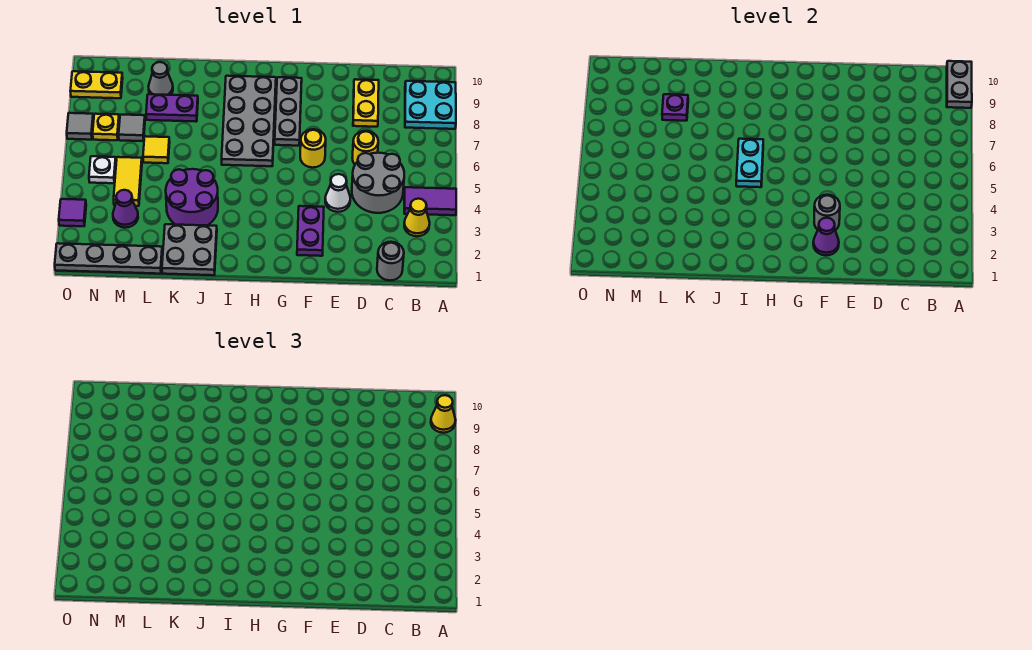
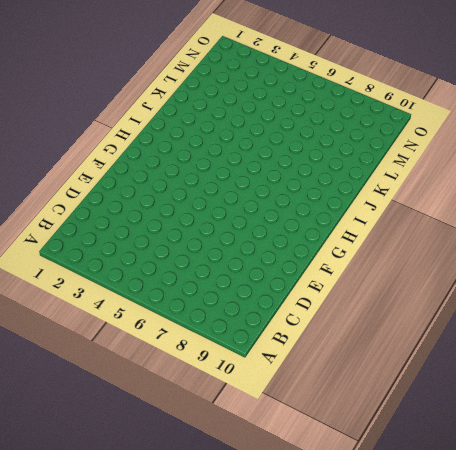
none -> purple tile A4:B4 level 1
none -> cyan plate A8:B9 level 1
none -> yellow cone B3 level 1
none -> grey round brick C1 level 1

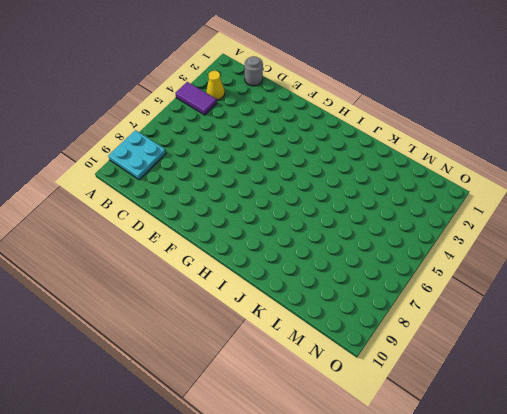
none -> grey round brick C4:D5 level 1
none -> yellow round brick D6 level 1
none -> yellow plate D8:D9 level 1
none -> white cone E4 level 1

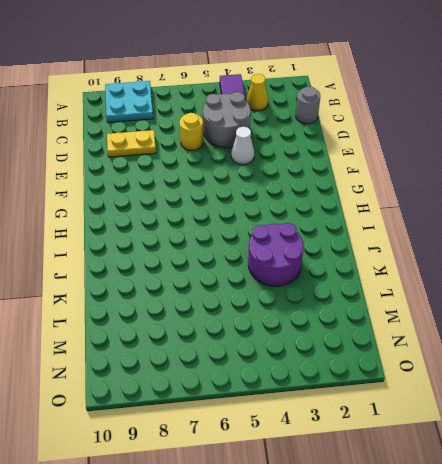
none -> purple plate F2:F3 level 1
none -> yellow round brick F6 level 1
none -> grey plate G7:G9 level 1
none -> grey plate H6:I9 level 1

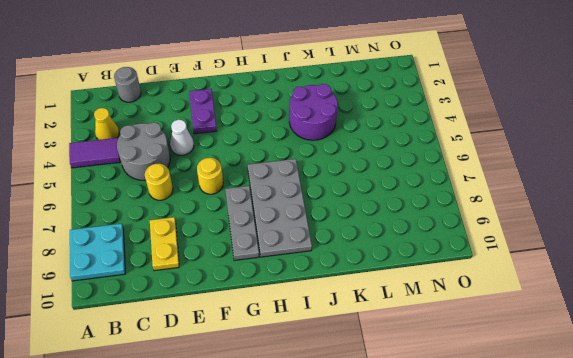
none -> grey plate J1:K2 level 1
none -> purple plate K8:L8 level 1
none -> grey plate L1:O1 level 1
none -> yellow tile L6 level 1

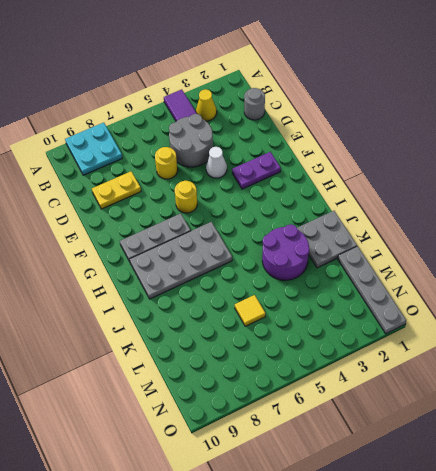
none -> purple plate K8:L8 level 1
none -> grey cone L9 level 1
none -> purple cone M3 level 1
none -> yellow tile M4:M5 level 1

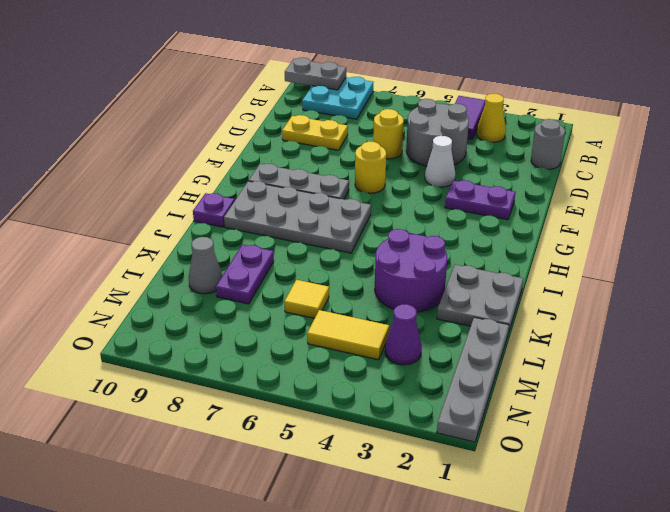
purple plate I10 level 1 -> purple plate L8 level 2
none -> grey tile M7 level 1
none -> white plate N5 level 1
none -> yellow plate N7 level 1
none -> yellow plate N9:O9 level 1

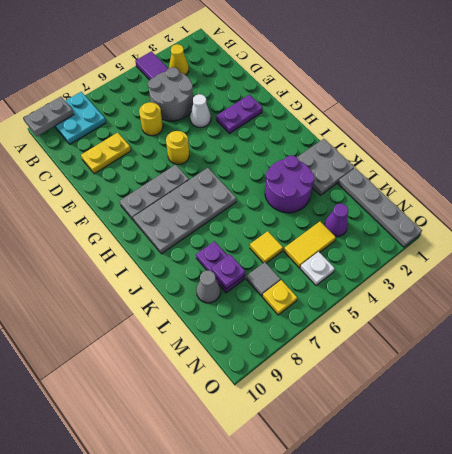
none -> grey round brick C1 level 1
none -> yellow plate N9:O9 level 1
none -> purple tile O3 level 1
none -> grey tile O7 level 1

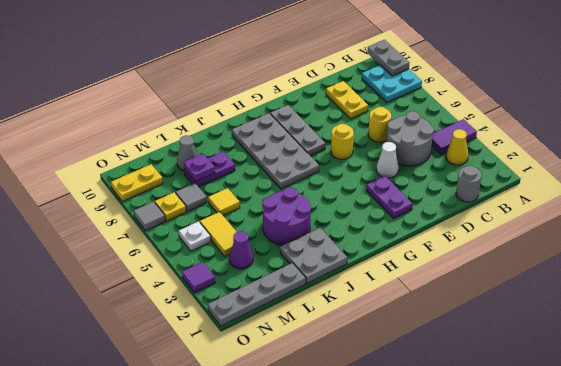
none -> purple cone F2 level 2
none -> grey round brick F3 level 2
none -> cyan plate I5:I6 level 2
none -> yellow cone A9 level 3

